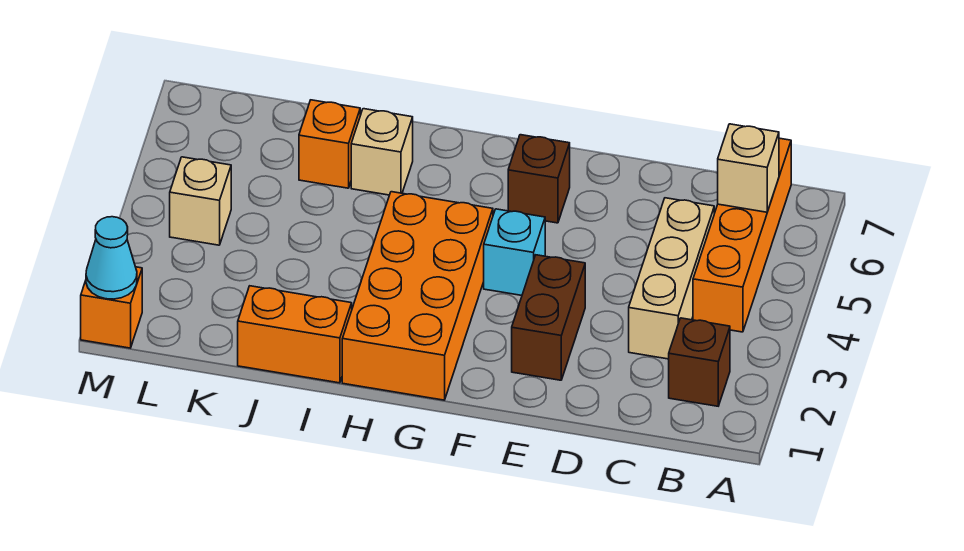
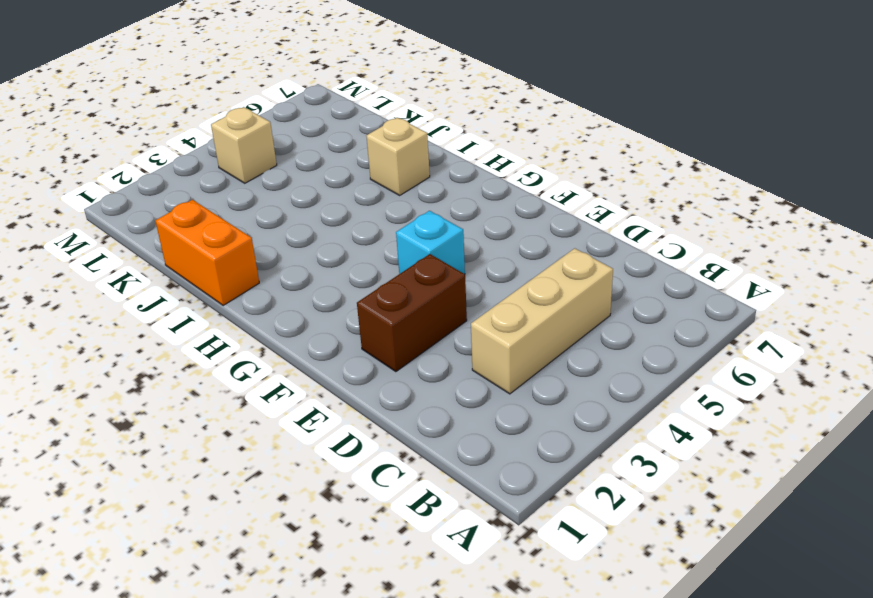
none -> brown brick B2 level 1
none -> orange brick B4:B7 level 1
none -> brown brick F6 level 1

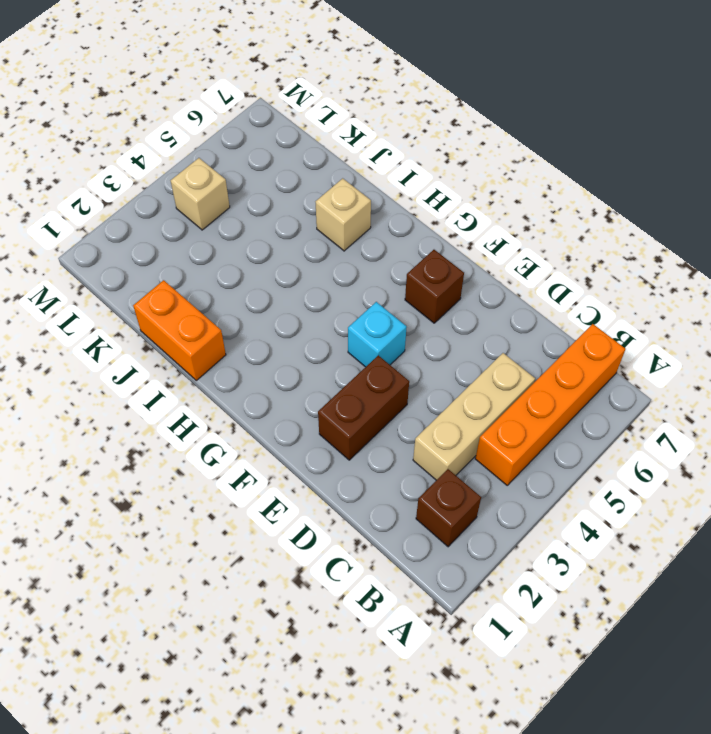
none -> orange brick G1:H4 level 1
none -> orange brick J6 level 1
none -> orange brick M1 level 1

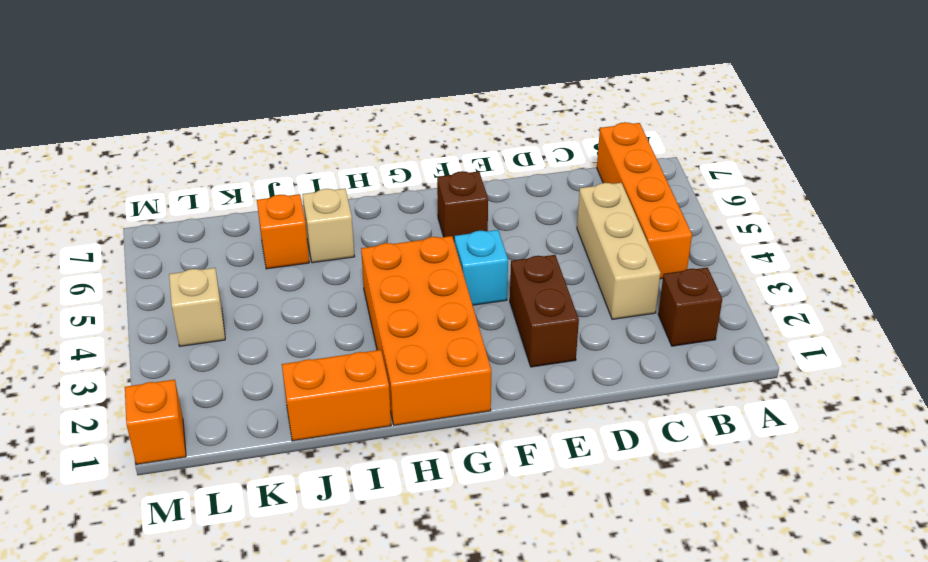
none -> tan brick B6 level 2
none -> cyan cone M1 level 2

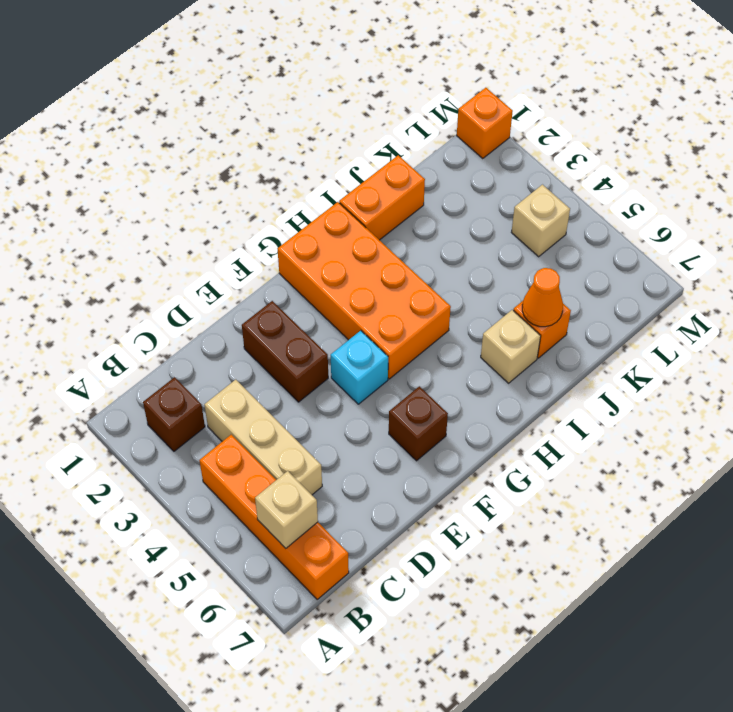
orange cone J6 level 2 -> none
none -> cyan cone M1 level 2

